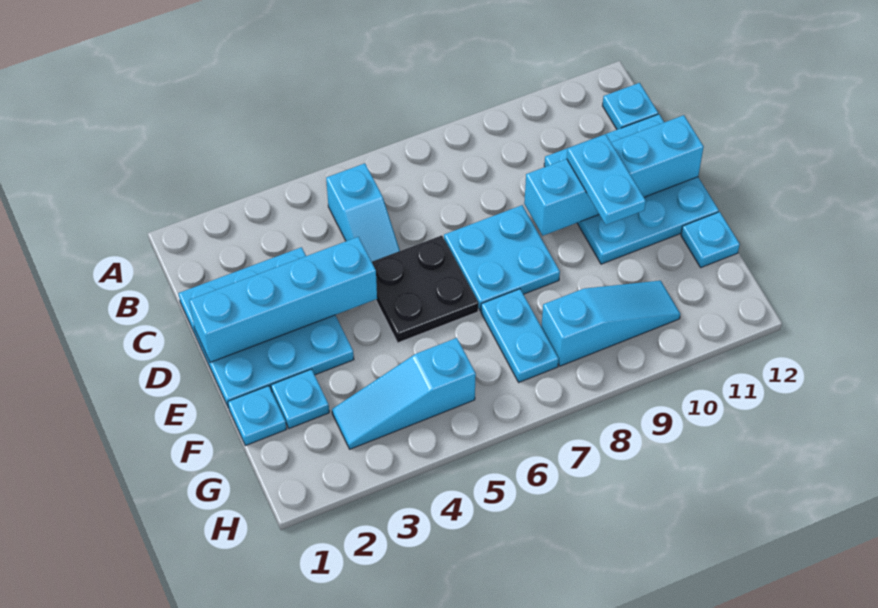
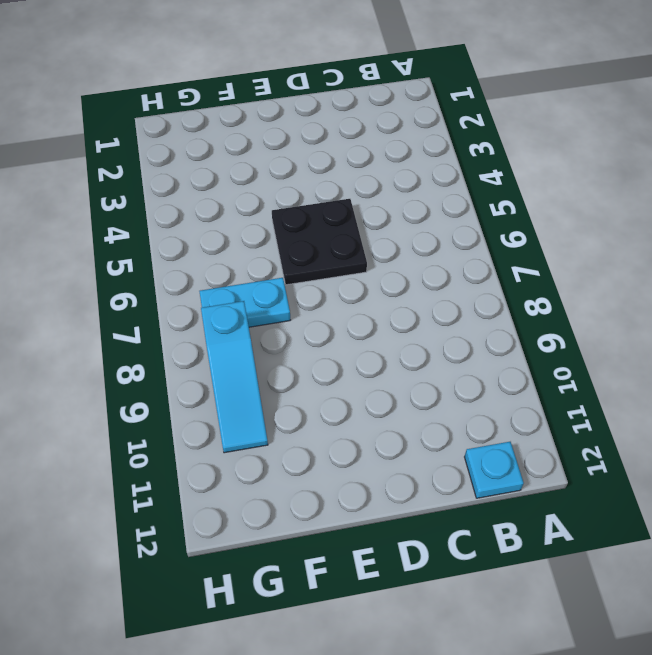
none -> cyan slope B5:C5 level 1 top B
none -> cyan plate C1:E3 level 1
none -> cyan plate C10:E12 level 1

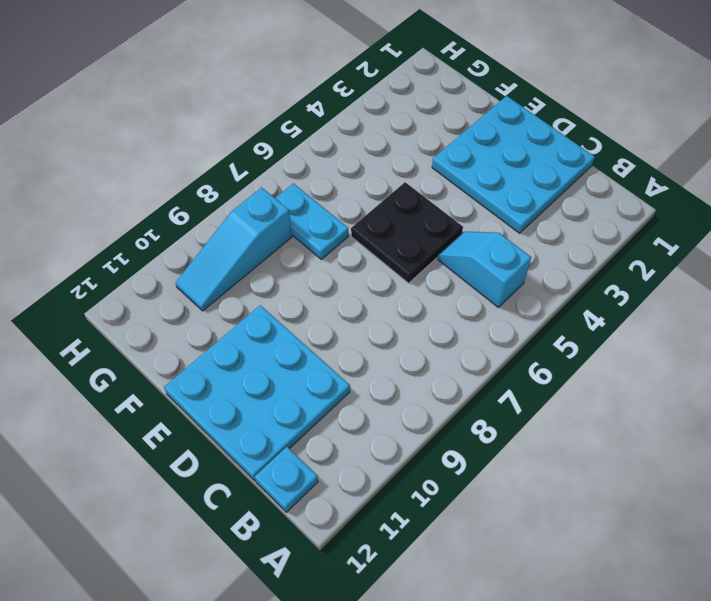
none -> cyan plate D7:E8 level 1
none -> cyan plate F1 level 1
none -> cyan plate F2 level 1

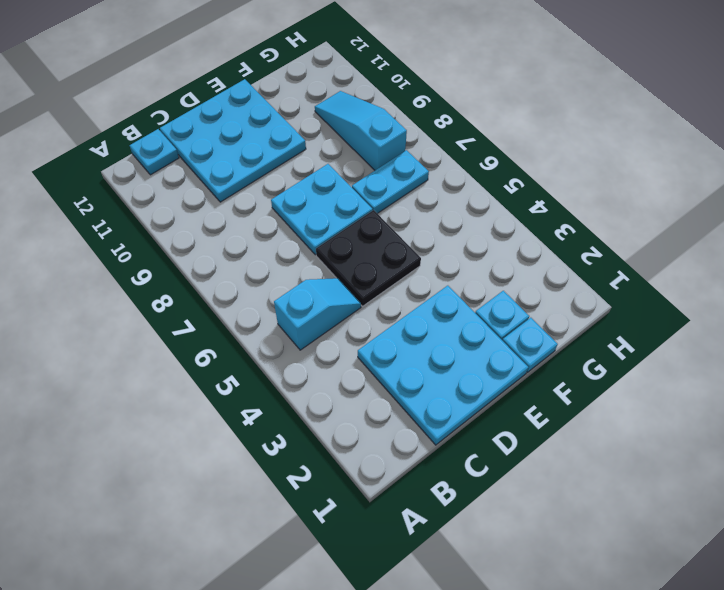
none -> cyan plate F12 level 1
none -> cyan slope G3:G5 level 1 top 5
none -> cyan brick D1:D4 level 2

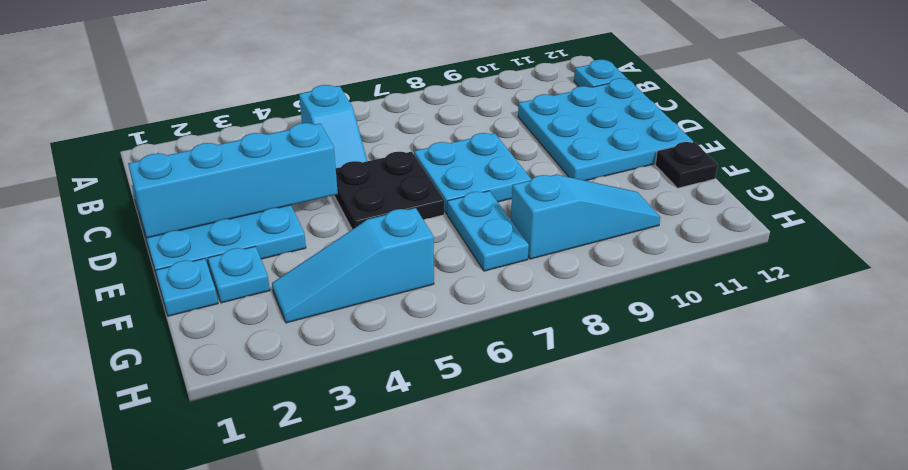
black plate F12 level 1 -> cyan plate F12 level 1
none -> cyan brick D9:D12 level 2
none -> cyan plate D10:E10 level 3

